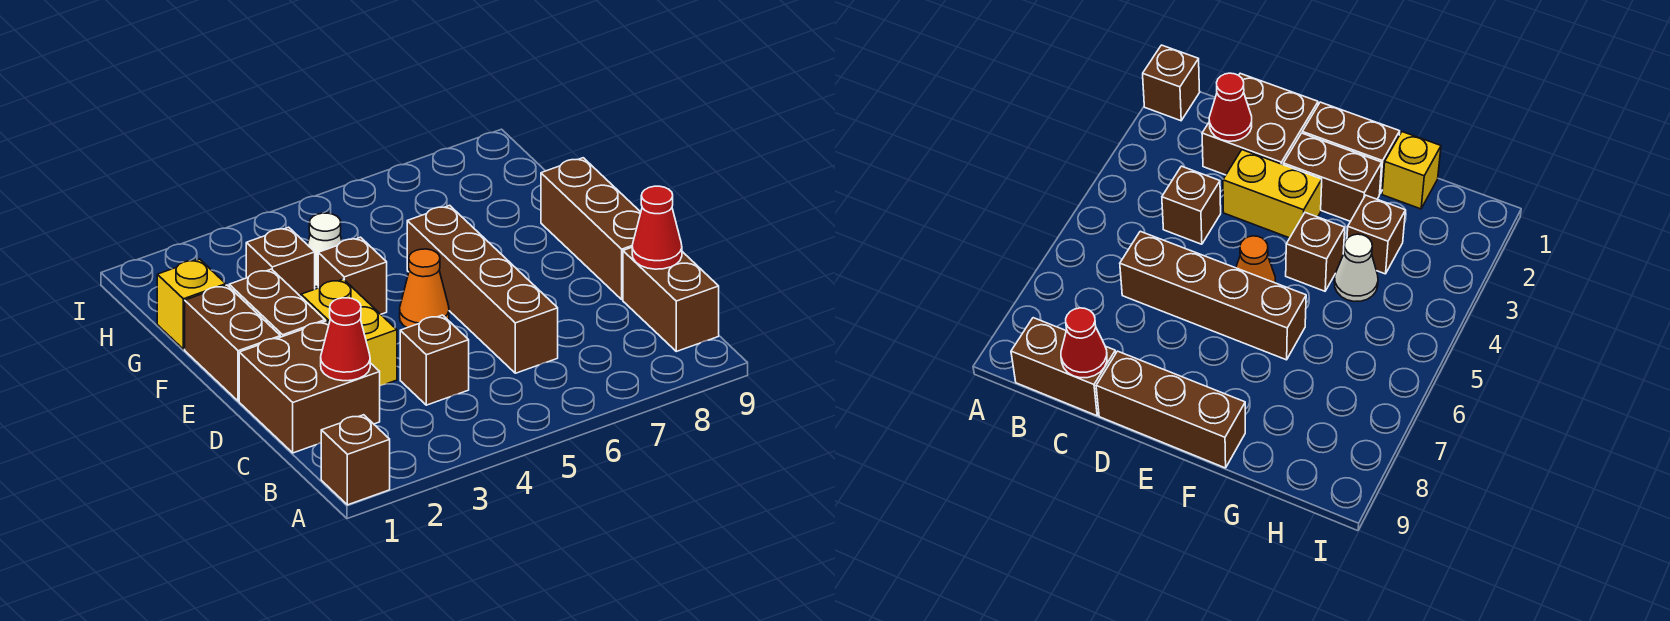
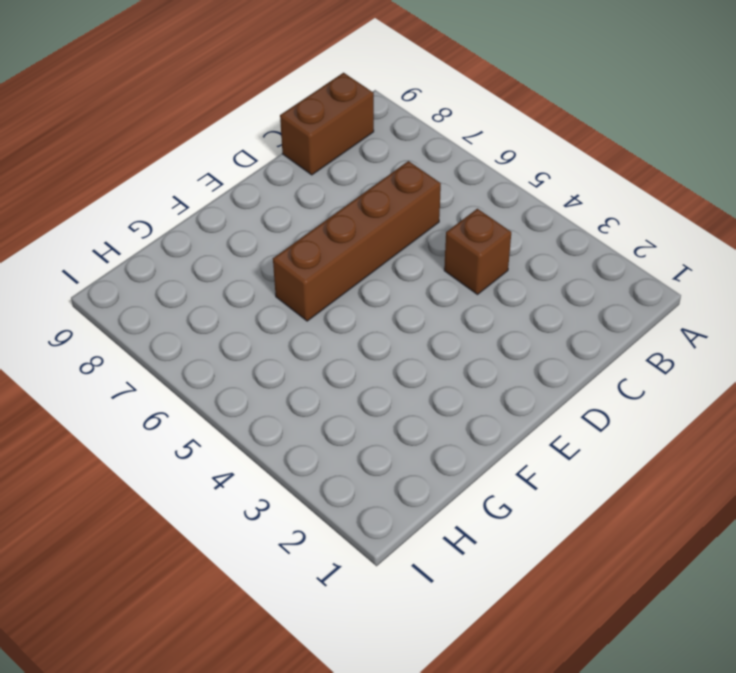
none -> brown brick A1 level 1
none -> brown brick C1:D2 level 1
none -> yellow brick D3:E3 level 1

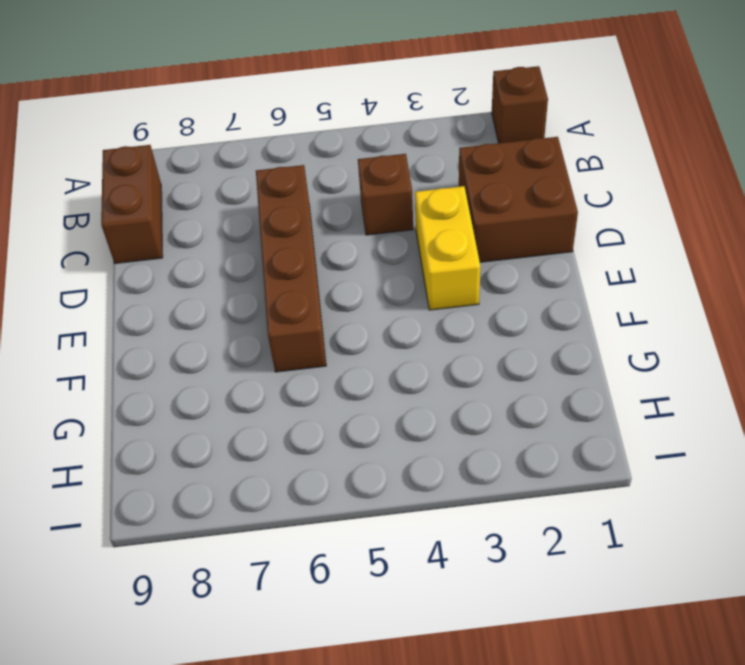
none -> brown brick D9:F9 level 1
none -> brown brick E1:F1 level 1
none -> brown brick E2:F2 level 1

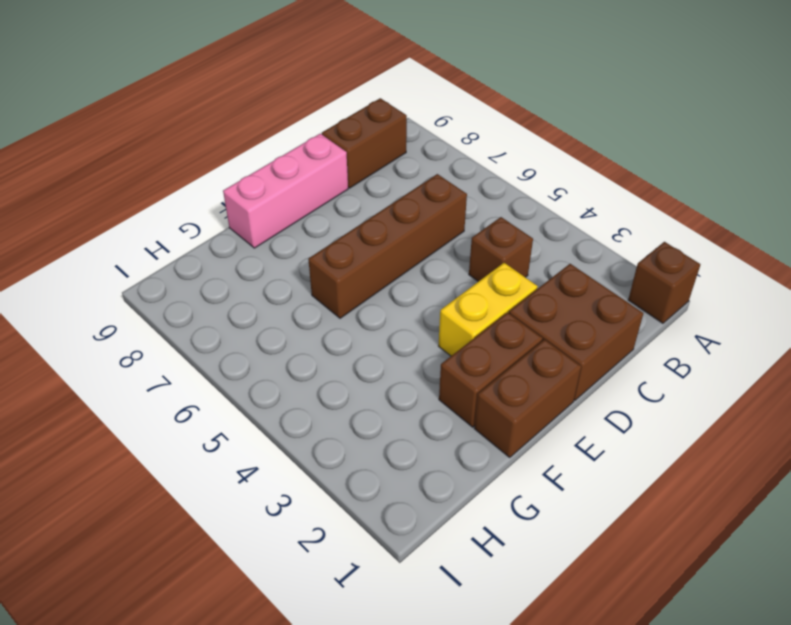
pink brick D9:F9 level 1 -> brown brick D9:F9 level 1
none -> orange cone E5 level 1
none -> brown brick F4 level 1
none -> yellow brick G1 level 1

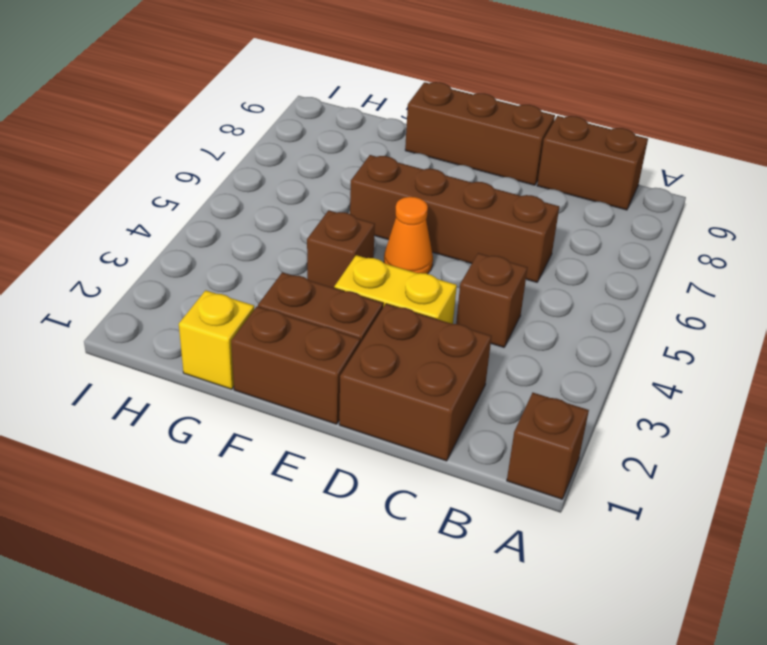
none -> brown brick G3 level 1
none -> white cone G4 level 1
none -> red cone C2 level 2

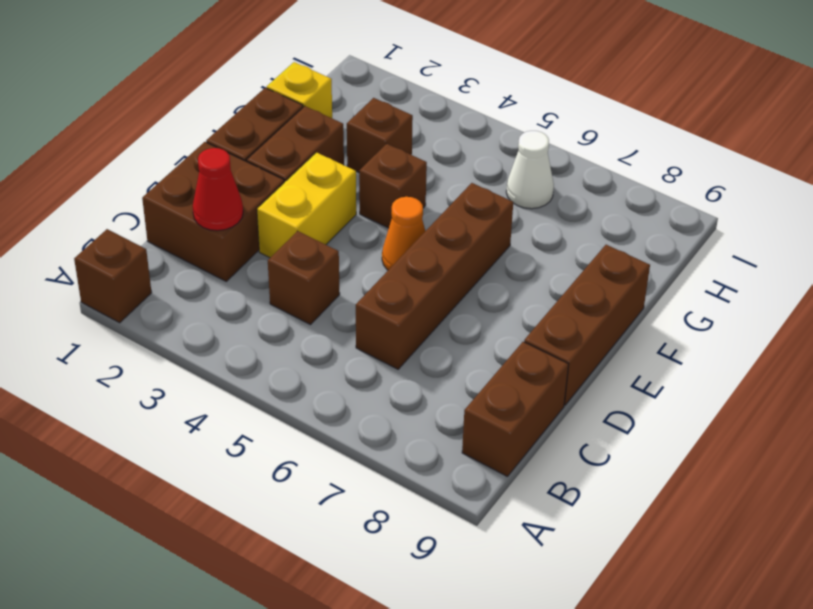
white cone H6 level 1 -> white cone G4 level 1
none -> red cone C9 level 2

